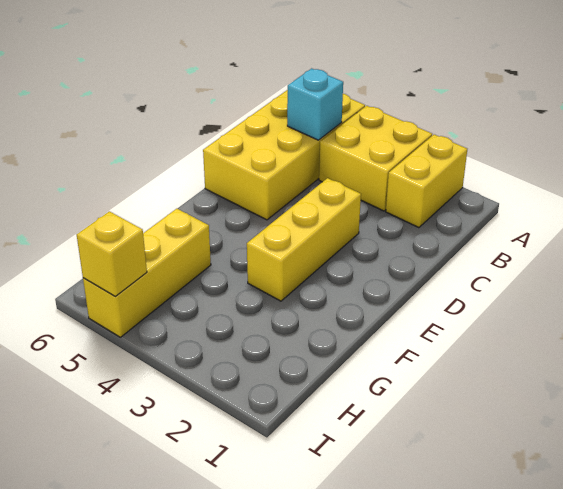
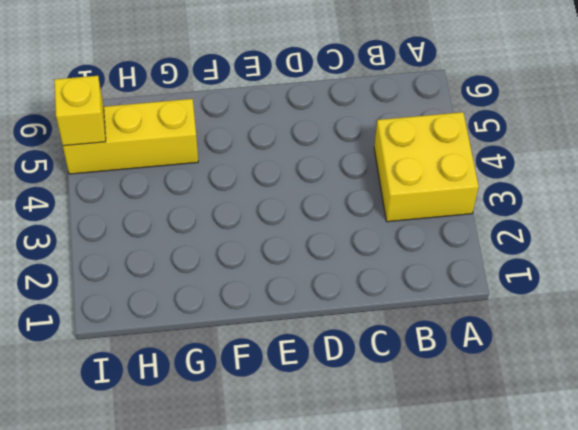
none -> yellow brick A2:B2 level 1
none -> yellow brick A5:D6 level 1

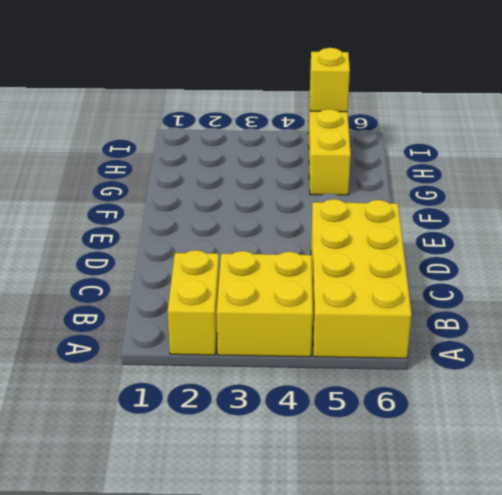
none -> yellow brick D3:F3 level 1
none -> cyan brick B5 level 2

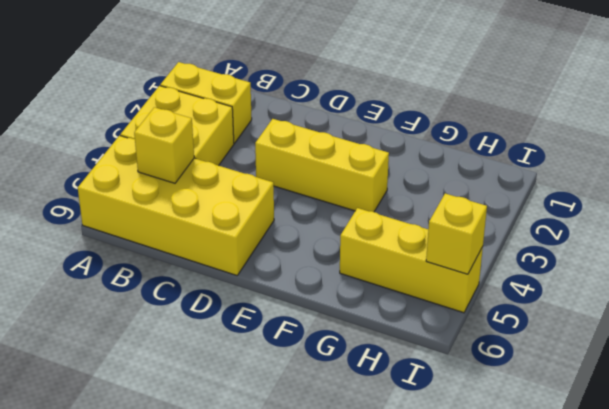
yellow brick B5 level 2 -> cyan brick B5 level 2

